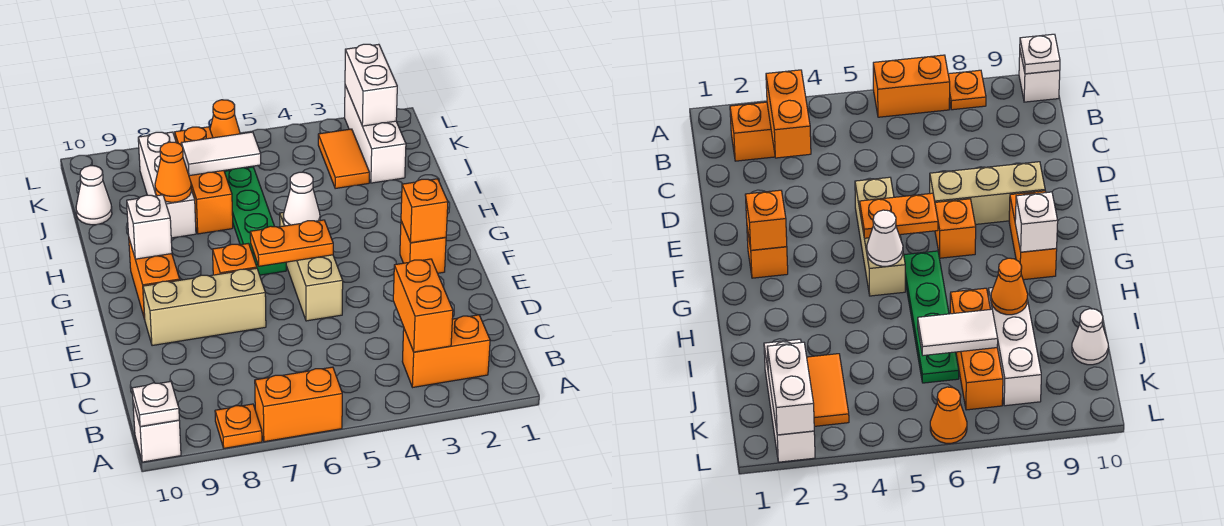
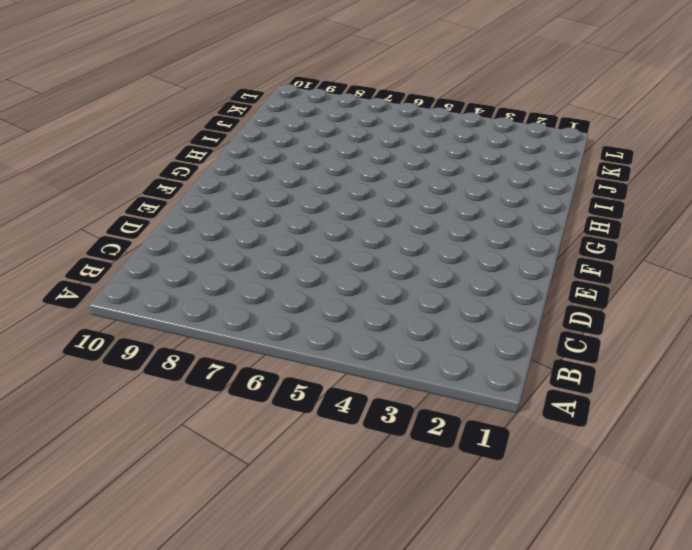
none -> orange brick A6:A7 level 1
none -> orange plate A8 level 1
none -> white brick A10 level 1

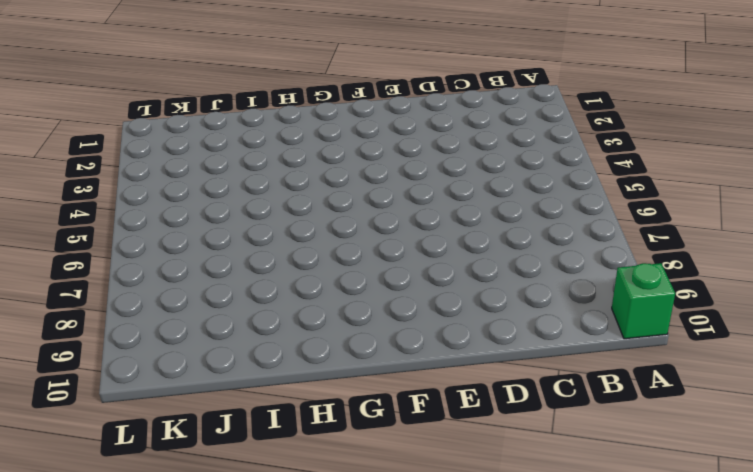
green brick A10 level 1 -> white brick A10 level 1
none -> orange brick A6:A7 level 1
none -> orange plate A8 level 1
none -> orange brick B2:B3 level 1

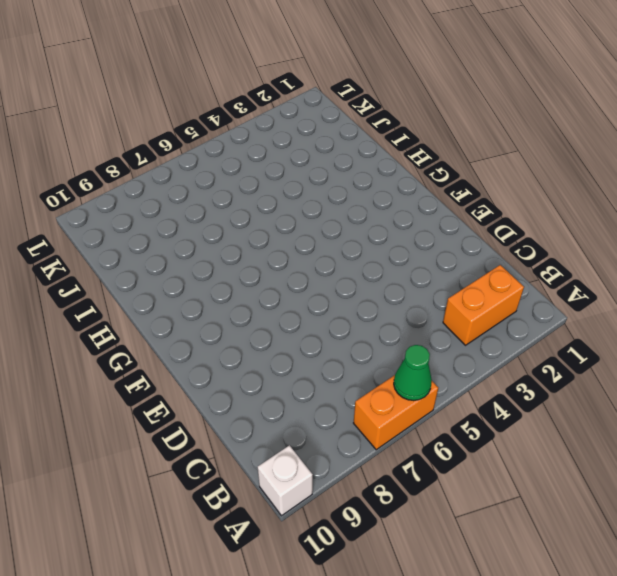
green cone A6 level 2 -> none
none -> orange plate A8 level 1
none -> tan brick E5:G5 level 1
none -> tan brick E7:E9 level 1

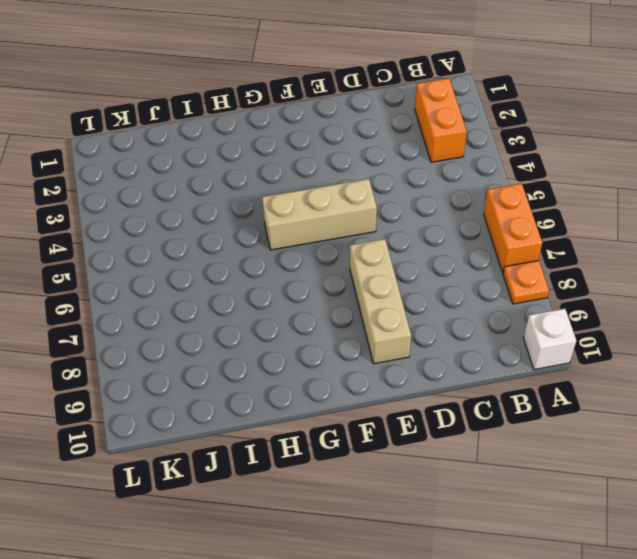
none -> orange brick F2 level 1
none -> orange brick F7 level 1
none -> orange brick F9:G9 level 1

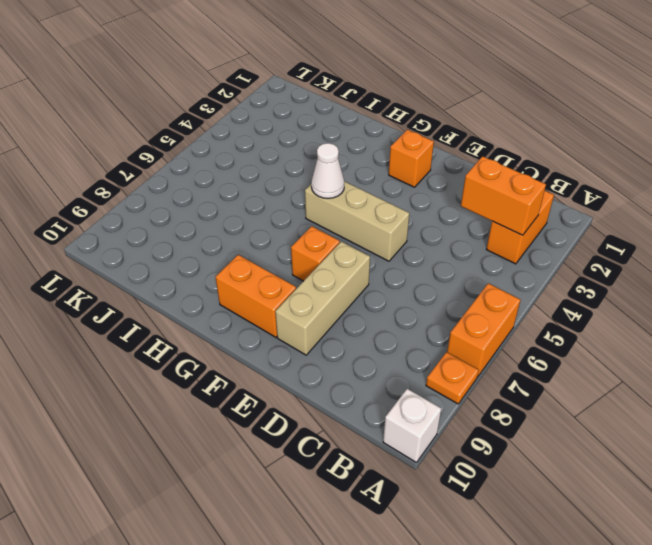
none -> green plate G6:J6 level 1
none -> orange brick I7:K7 level 1
none -> white brick I8:K8 level 1

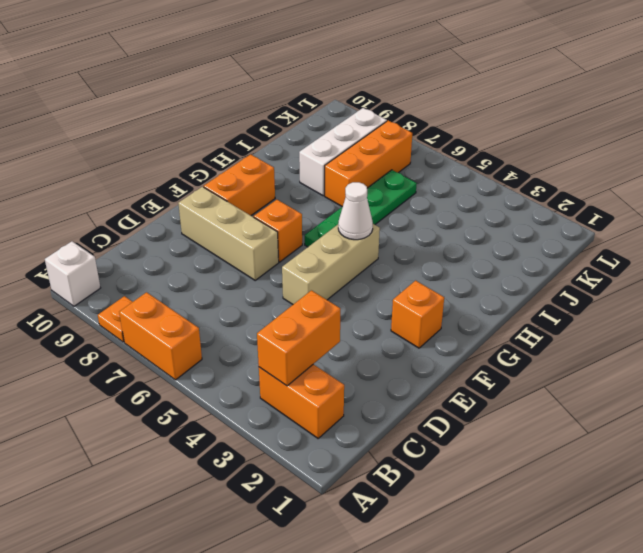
none -> white brick J2:L2 level 1
none -> orange tile J3:K3 level 1
none -> white cone J10 level 1

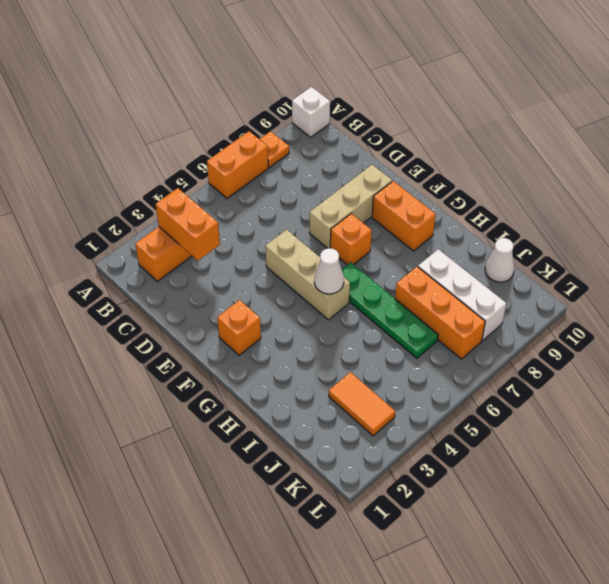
none -> white brick J2:L2 level 1
none -> orange cone L6 level 1
none -> white plate A10 level 2

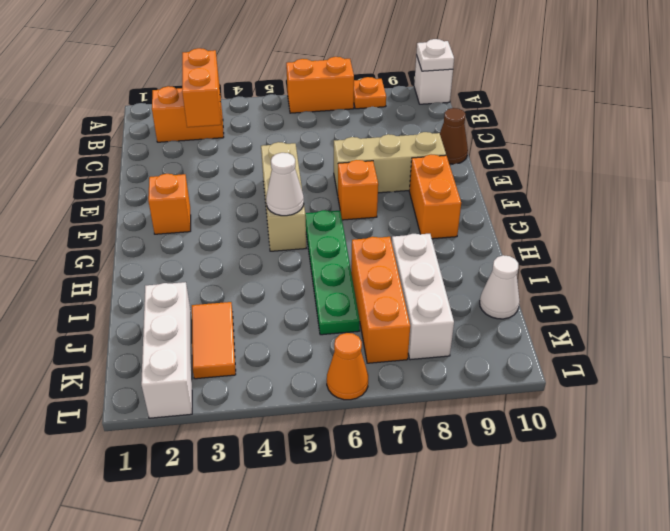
brown cone D10 level 1 -> none
none -> orange brick F2 level 2
none -> orange plate F5:F6 level 2
none -> white brick G9 level 2

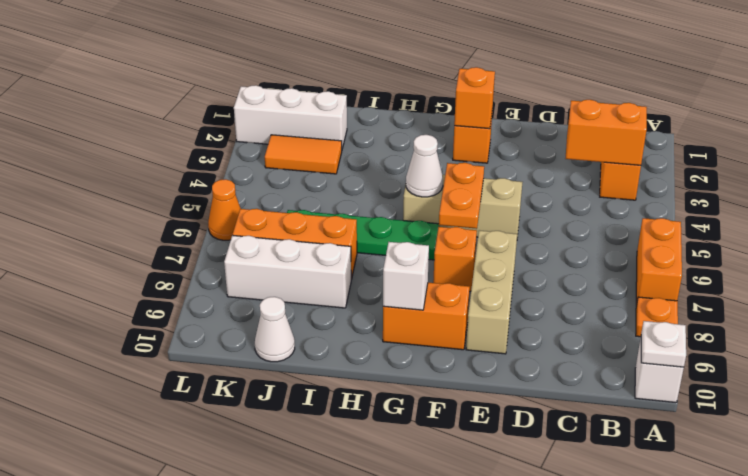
none -> orange cone I8 level 2
none -> white tile J6:J7 level 2
none -> white brick K2:L2 level 2

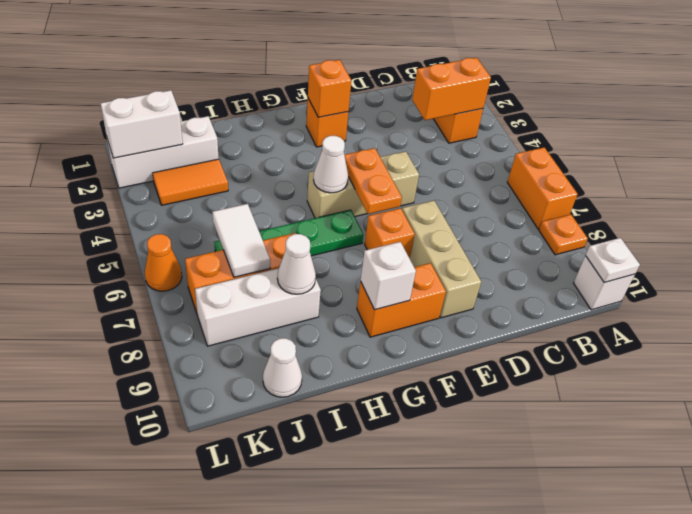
white cone I8 level 2 -> orange cone I8 level 2

